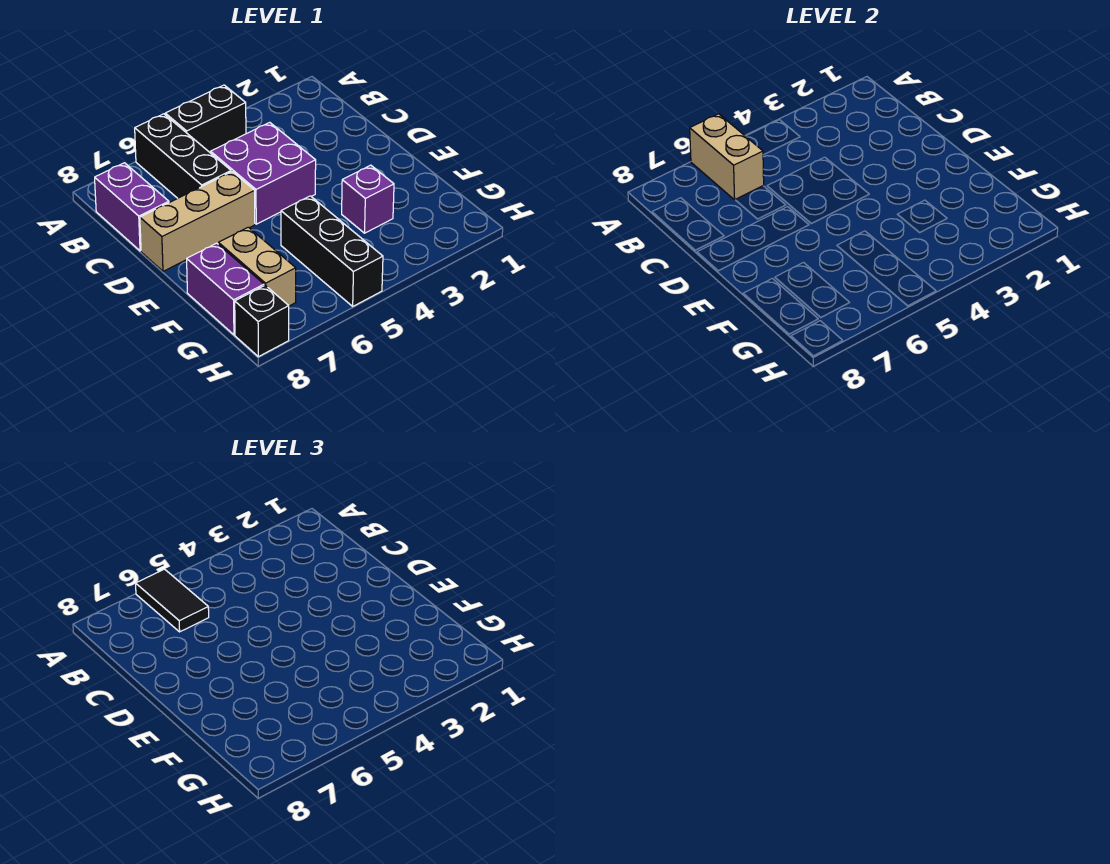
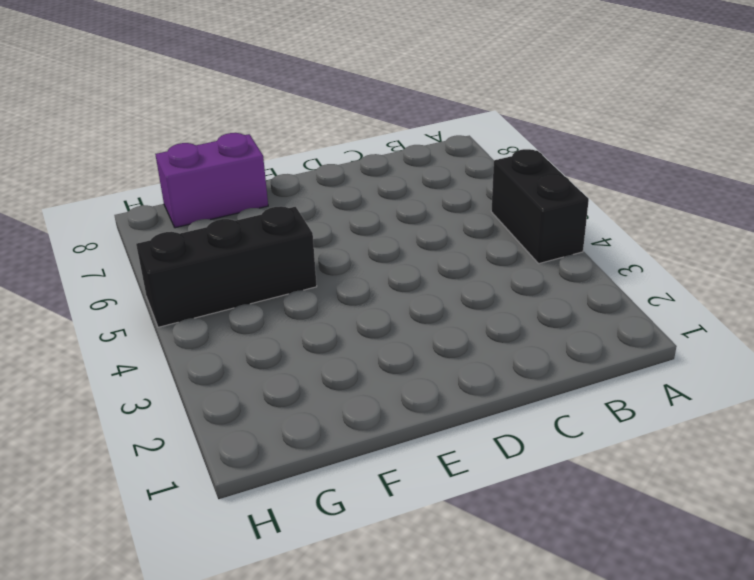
none -> black brick A6:C6 level 1
none -> purple brick B8:C8 level 1
none -> purple brick C4:D5 level 1

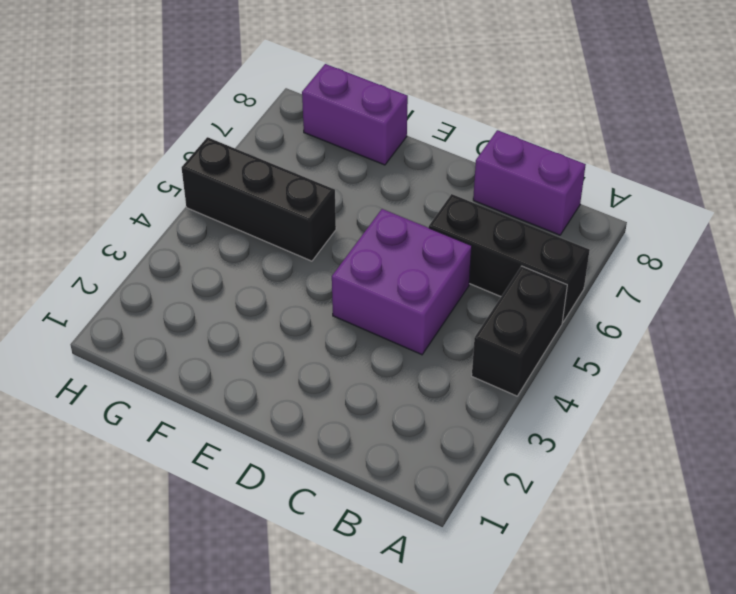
none -> tan brick D6:D8 level 1
none -> purple brick F3 level 1
none -> tan brick F7:G7 level 1

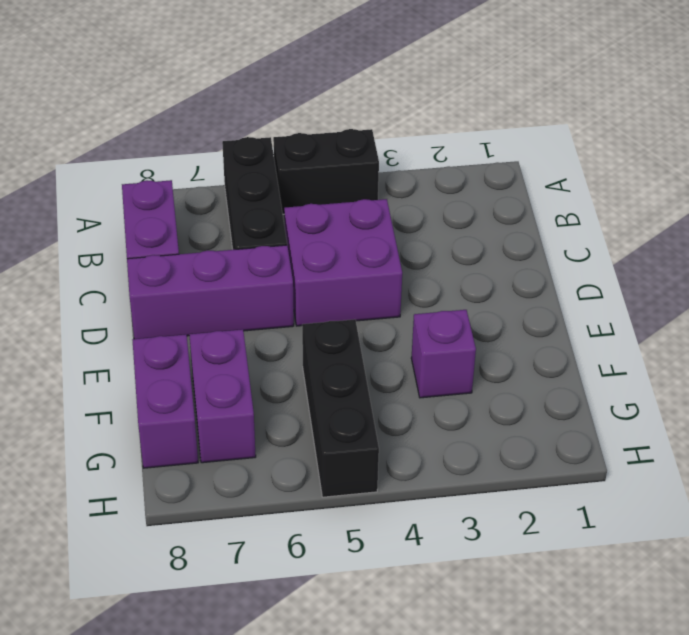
purple brick D6:D8 level 1 -> tan brick D6:D8 level 1
purple brick F7:G7 level 1 -> tan brick F7:G7 level 1
none -> black brick H8 level 1
none -> tan brick A6:B6 level 2
none -> black tile A6:B6 level 3

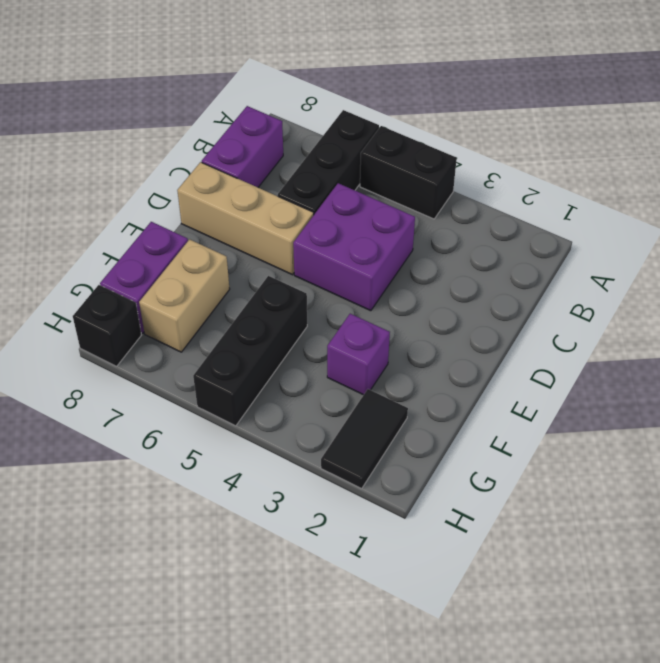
black tile G2:H2 level 1 -> black tile A6:B6 level 3
none -> tan brick A6:B6 level 2

